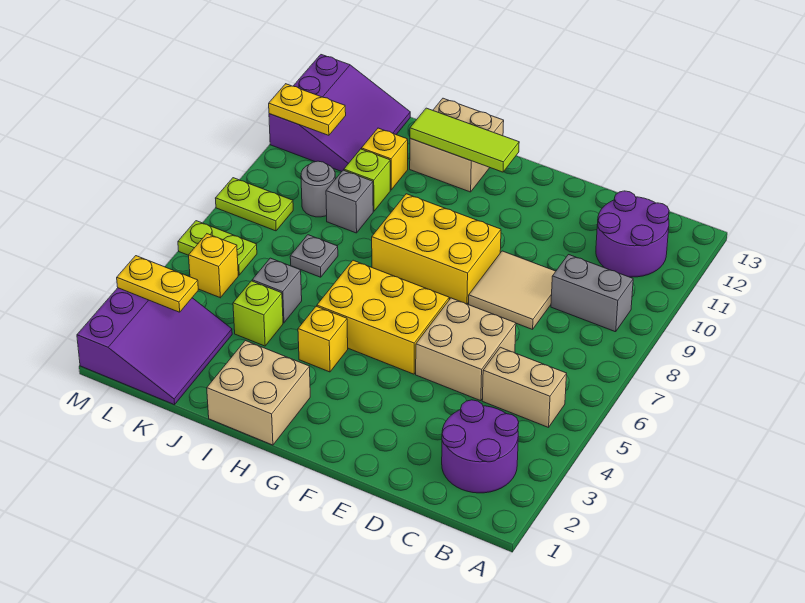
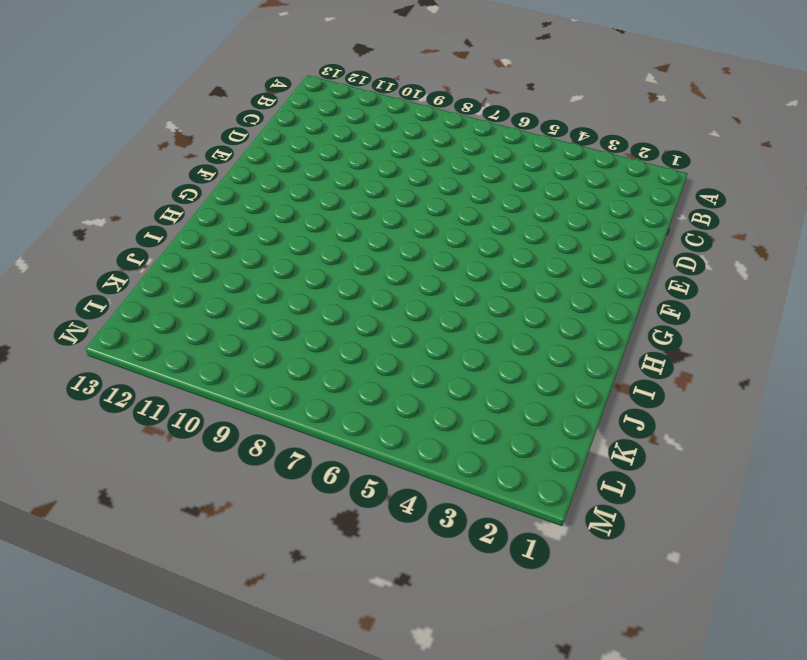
none -> purple round brick B2:C3 level 1
none -> tan brick B5:C5 level 1
none -> grey brick B9:C9 level 1

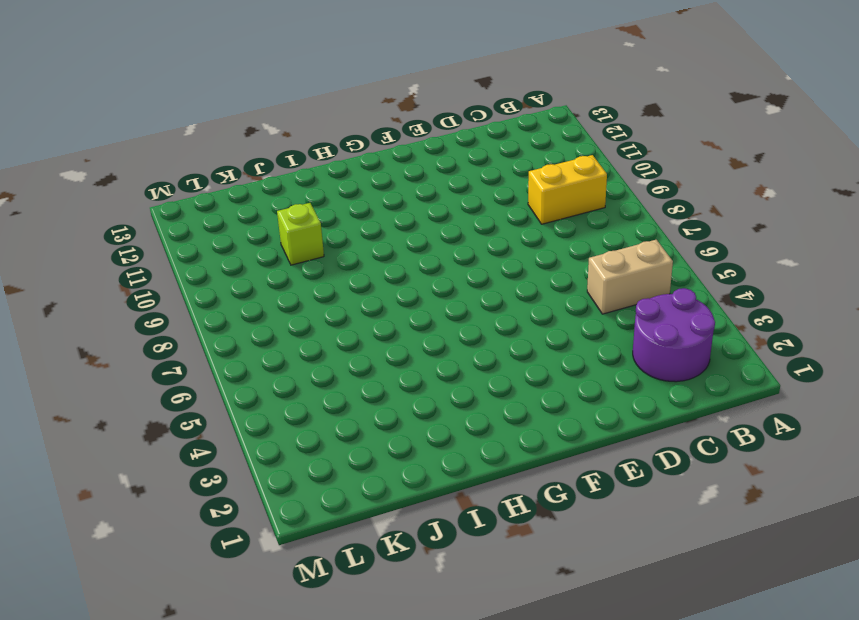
yellow brick B9:C9 level 1 -> grey brick B9:C9 level 1
none -> purple round brick B11:C12 level 1
none -> tan brick D5:E6 level 1
none -> tan tile D8:E9 level 1

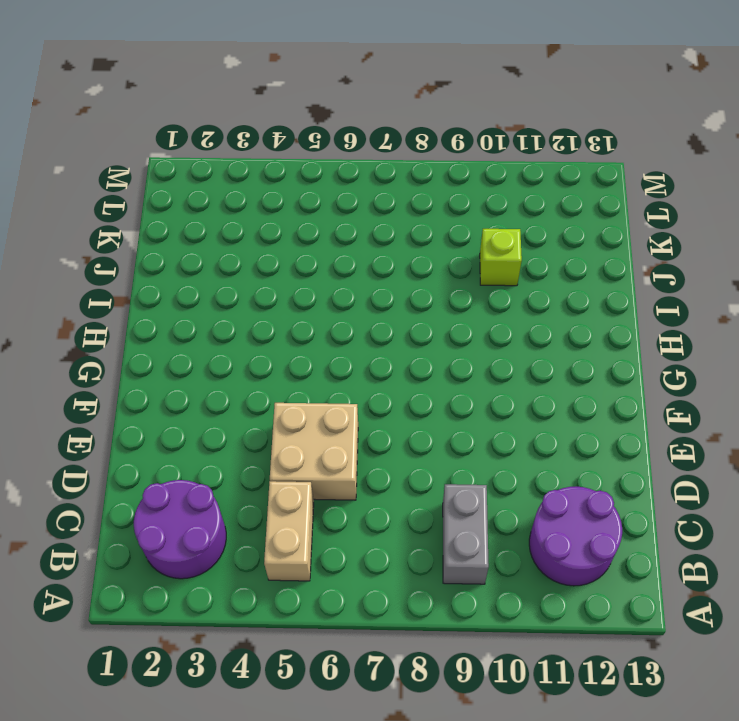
none -> tan tile D8:E9 level 1
none -> yellow brick F5:H6 level 1
none -> yellow brick F8:H9 level 1

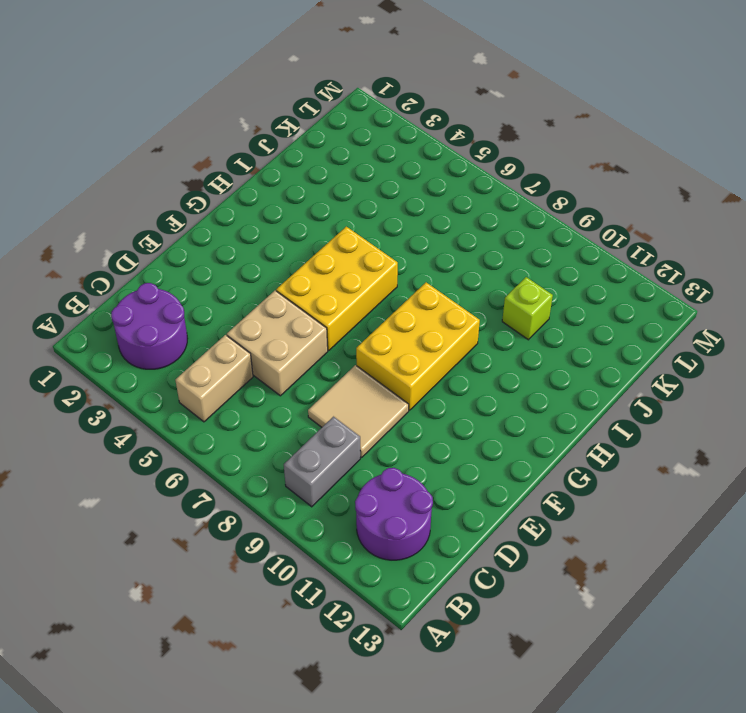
none -> tan brick H1:I2 level 1
none -> yellow brick H4 level 1
none -> tan brick H12:I13 level 1

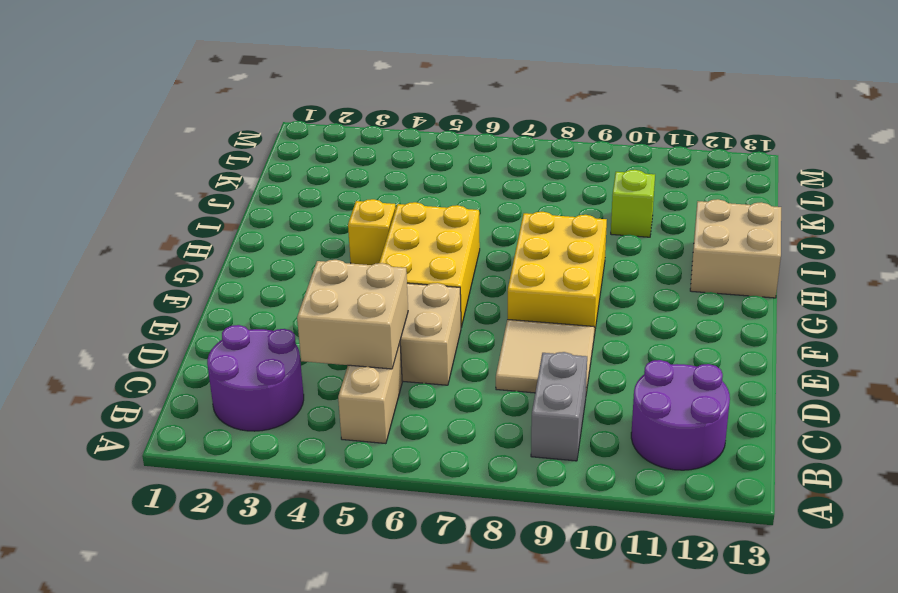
tan brick C4:D5 level 2 -> tan brick H1:I2 level 1
none -> lime brick J4 level 1
none -> grey brick J5 level 1
none -> grey plate J7 level 1

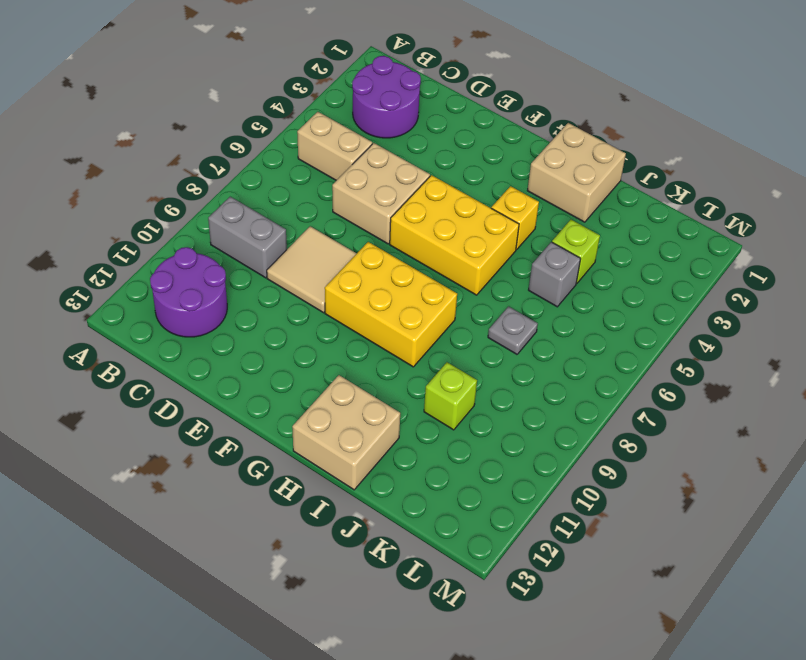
none -> grey brick J9 level 1
none -> yellow brick J11 level 1
none -> purple slope K1:M3 level 1 top M

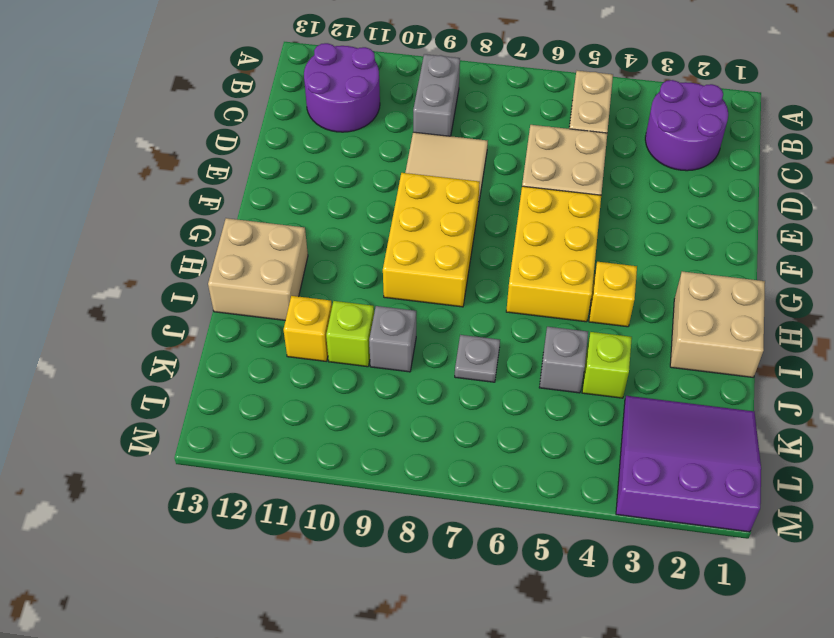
none -> grey round brick K9 level 1
none -> purple slope K11:M13 level 1 top M
none -> yellow brick L5 level 1

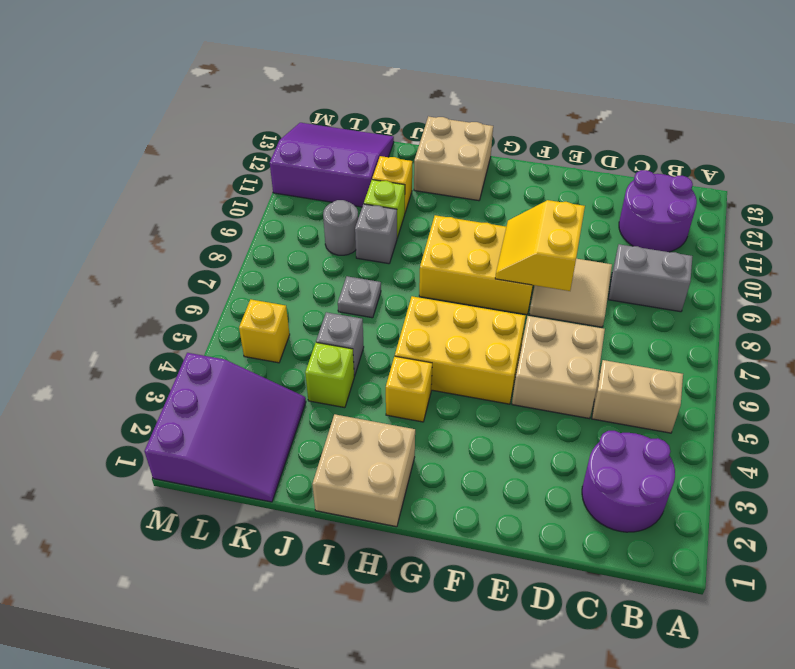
yellow slope E8:F9 level 2 top E -> none
purple slope K11:M13 level 1 top 11 -> purple slope K11:M13 level 1 top M
none -> lime plate L6:M6 level 1
none -> lime plate L8:M8 level 1
none -> lime tile G12:I12 level 2

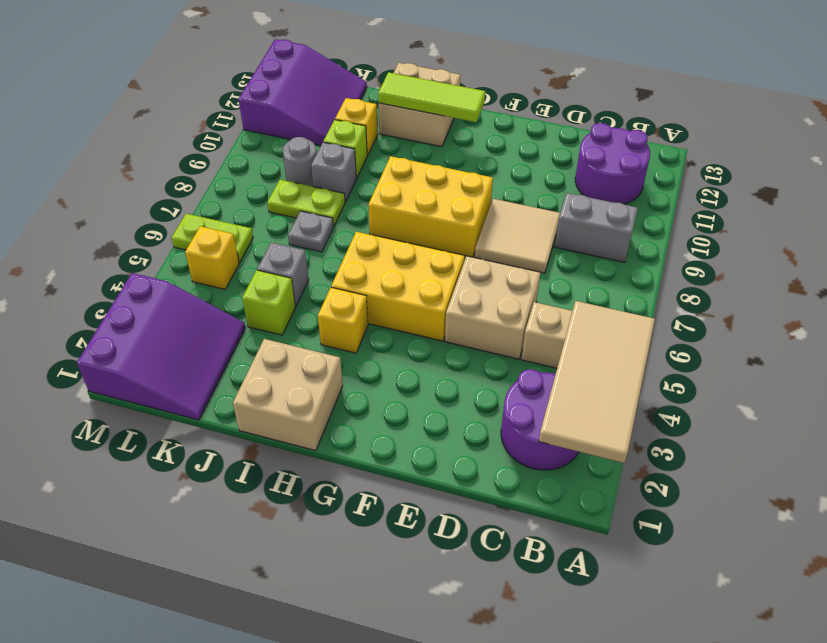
tan tile A2:B5 level 2 -> none
lime plate J8:K8 level 1 -> lime plate L8:M8 level 1
none -> yellow plate L3:M3 level 2
none -> yellow plate L11:M11 level 2

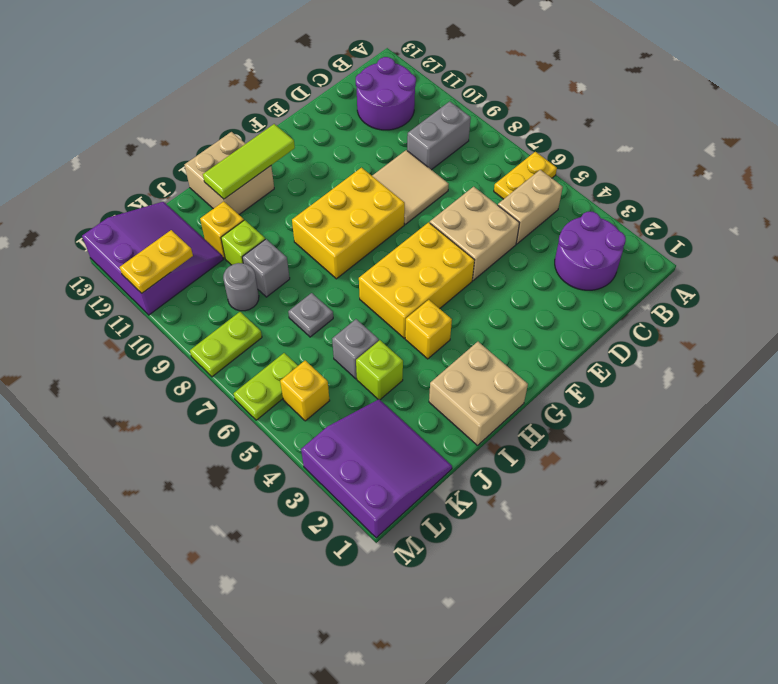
yellow plate A6:B6 level 1 -> yellow plate L3:M3 level 2

